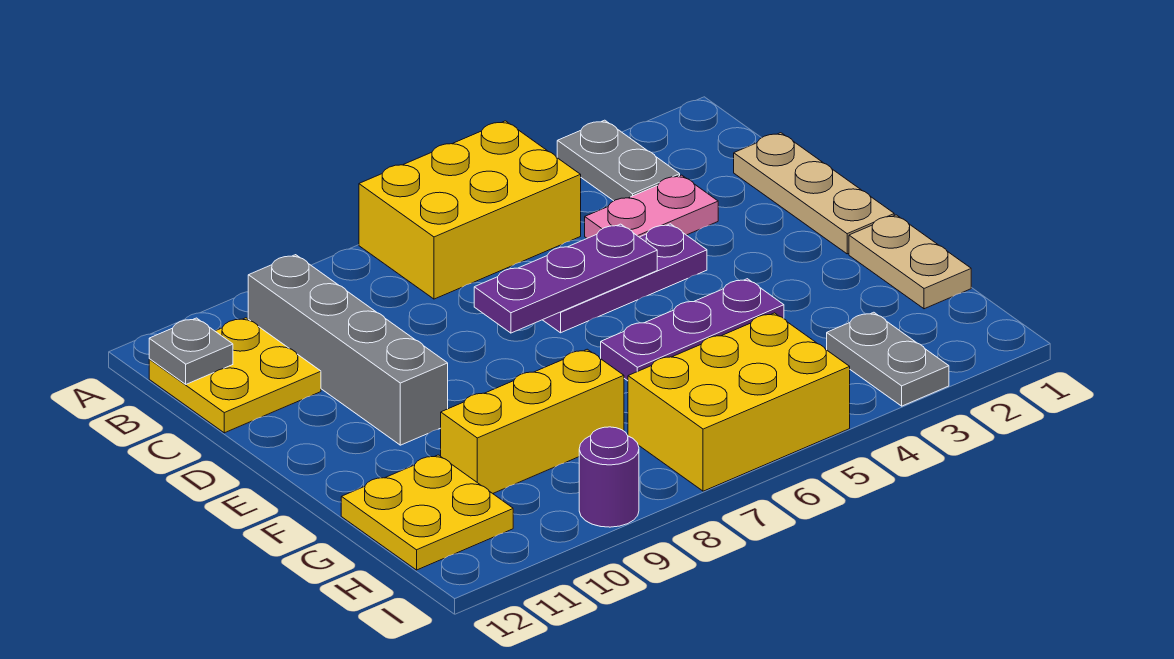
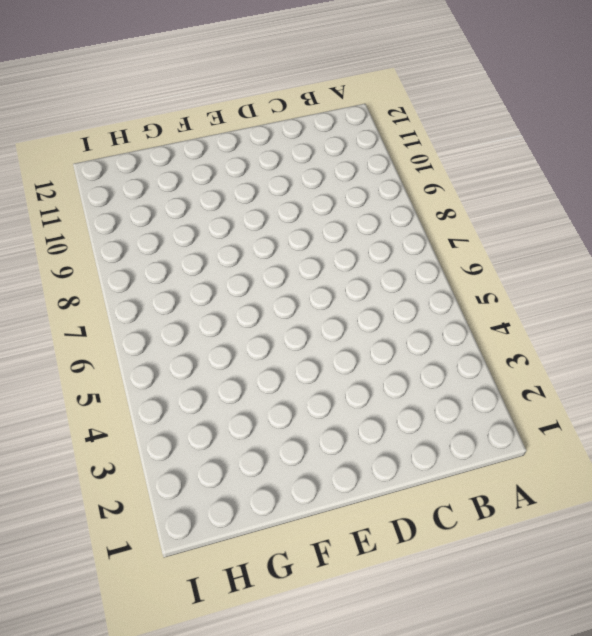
none -> grey plate A3:B3 level 1
none -> yellow brick A5:B7 level 1
none -> grey brick B10:E10 level 1

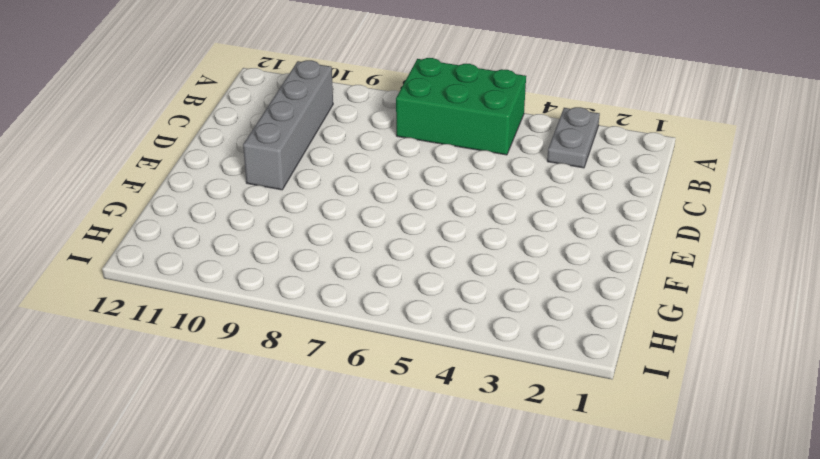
green brick A5:B7 level 1 -> yellow brick A5:B7 level 1
none -> yellow plate B11:C12 level 1
none -> tan plate C1:E1 level 1
none -> pink plate C3:C4 level 1

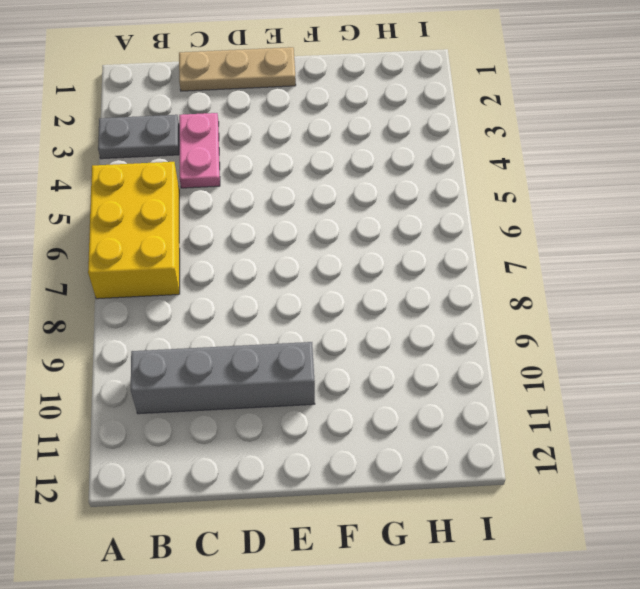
none -> yellow plate B11:C12 level 1
none -> purple plate D4:D6 level 1
none -> tan plate F1:G1 level 1

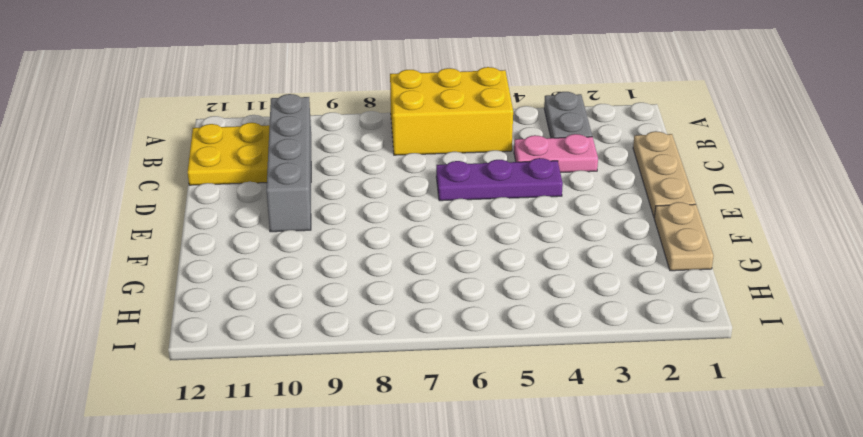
none -> purple plate F4:F6 level 1
none -> yellow brick G8:G10 level 1
none -> yellow plate G11:H12 level 1

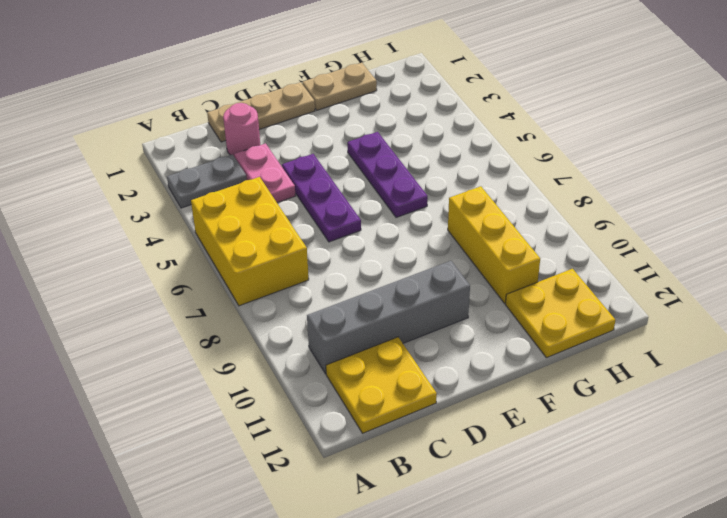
pink round brick C2 level 1 -> none
none -> grey plate H3:I3 level 1
none -> yellow brick H5:I7 level 1
none -> purple round brick I9 level 1

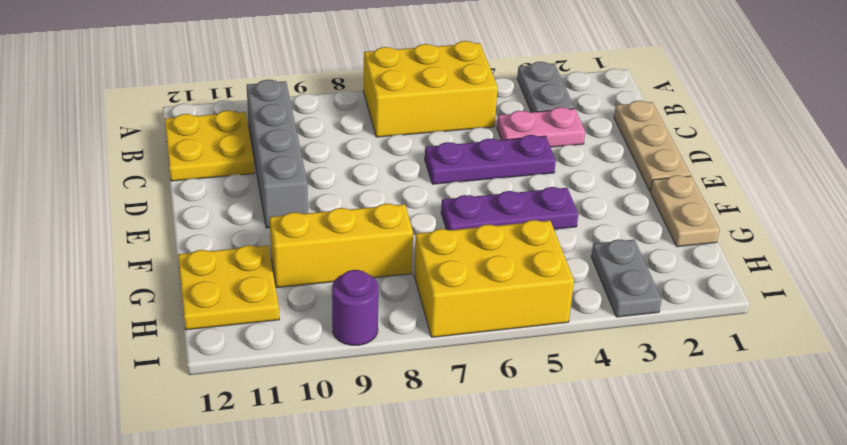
none -> grey plate B12 level 2
none -> purple plate D5:D7 level 2

